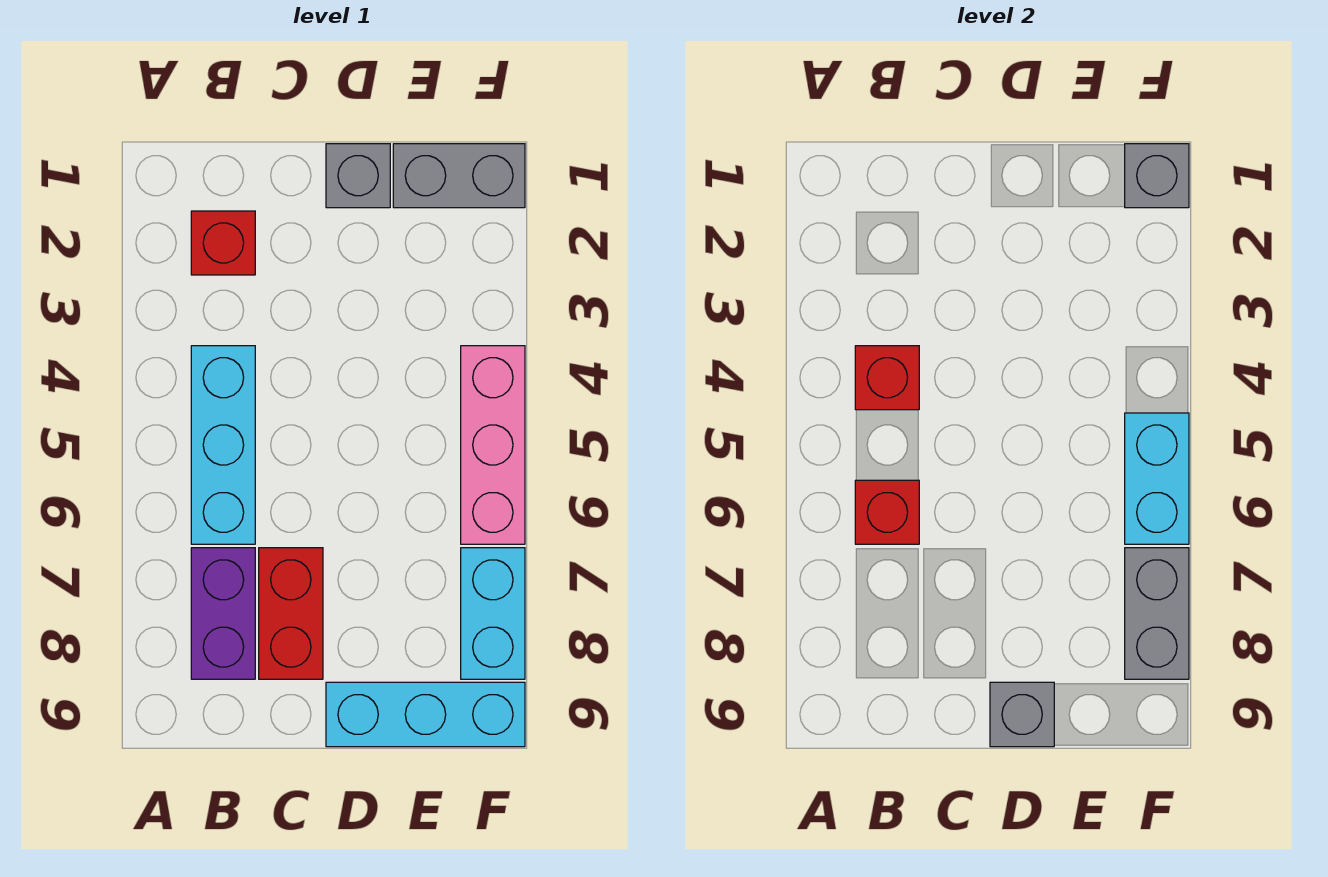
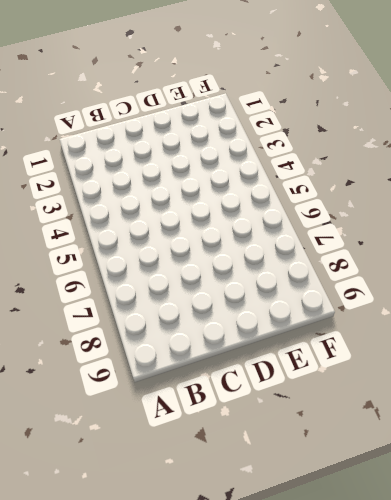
none -> red brick B2 level 1
none -> cyan brick B4:B6 level 1
none -> purple brick B7:B8 level 1

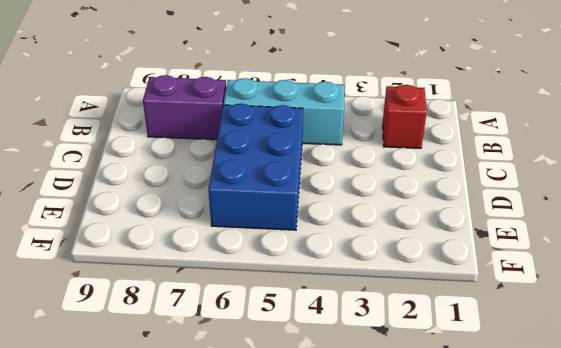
blue brick C5:E6 level 1 -> none
none -> red brick C7:C8 level 1
none -> grey brick D1 level 1
none -> cyan brick D9:F9 level 1

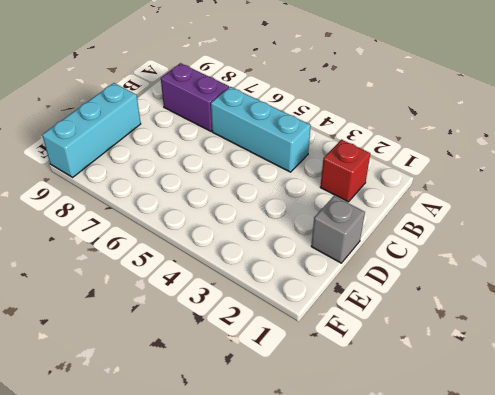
none -> red brick C7:C8 level 1
none -> grey brick E1:F1 level 1
none -> pink brick F4:F6 level 1

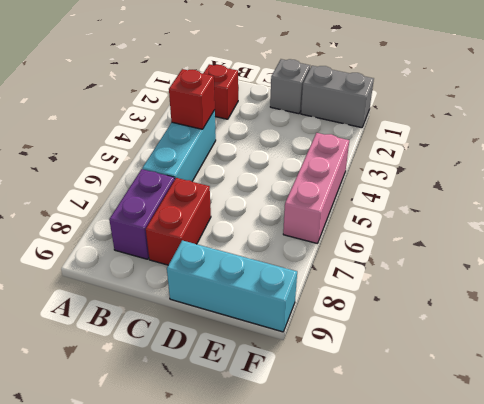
none -> cyan brick F7:F8 level 1
none -> red brick B6 level 2
none -> grey brick D9 level 2

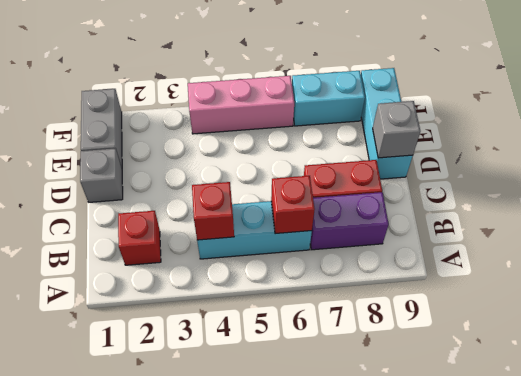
none -> grey brick F1 level 2
none -> cyan brick F5:F6 level 2
none -> grey brick F7:F8 level 2

